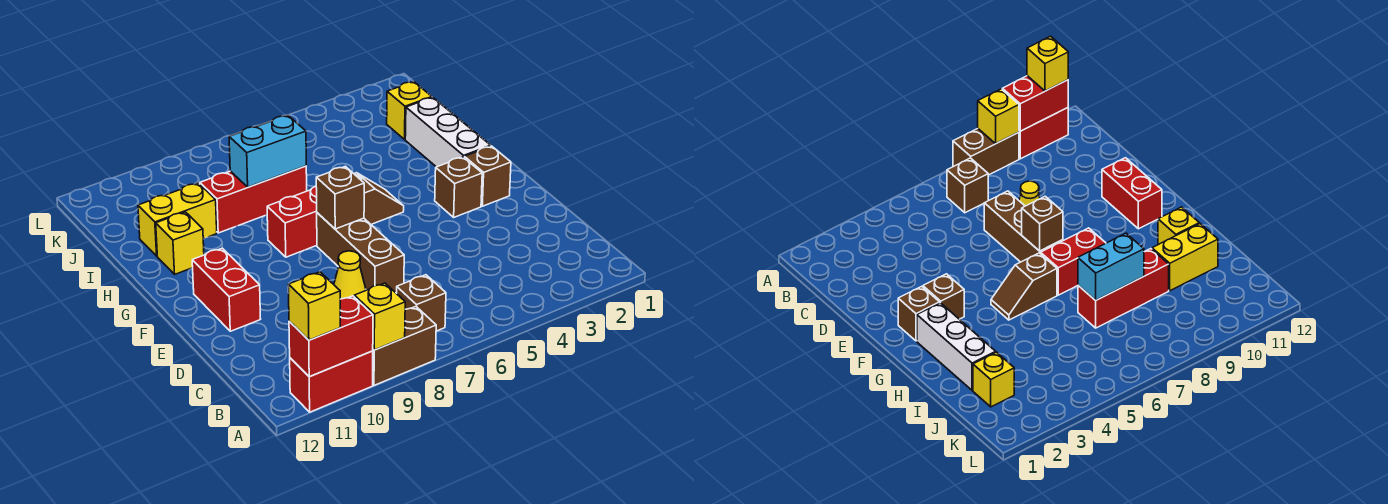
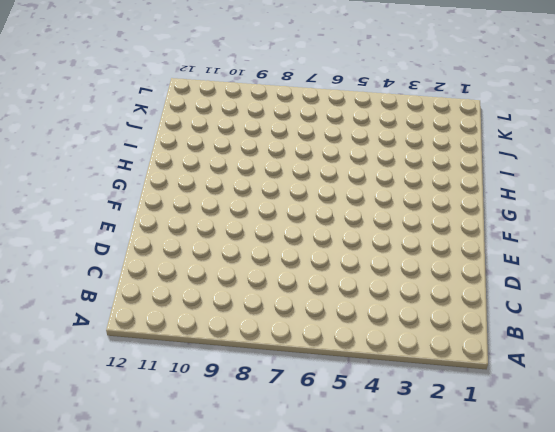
none -> brown brick A8:A9 level 1
none -> red brick A10:A11 level 1
none -> brown brick B7 level 1

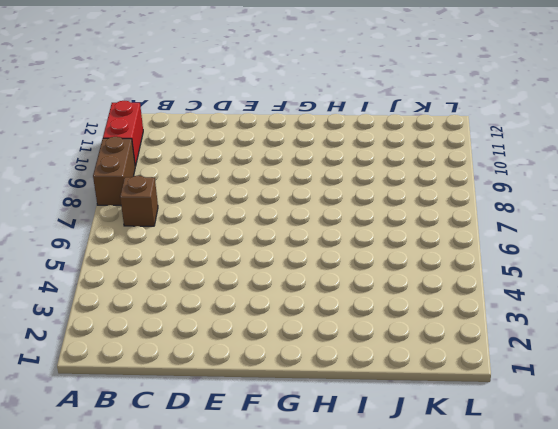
none -> brown brick D7:F7 level 1
none -> yellow cone D8 level 1
none -> red brick E11:F11 level 1

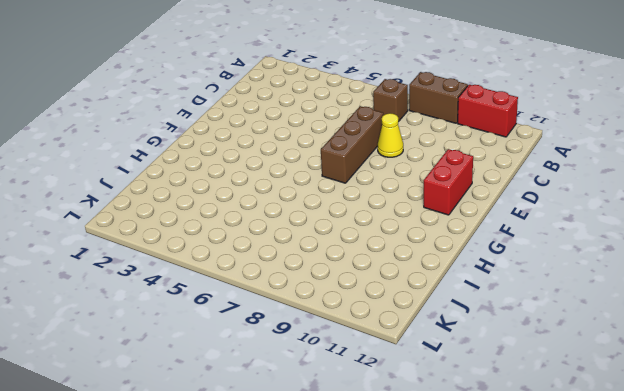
none -> brown brick F2 level 1
none -> brown brick F3 level 1
none -> white brick G2:I2 level 1

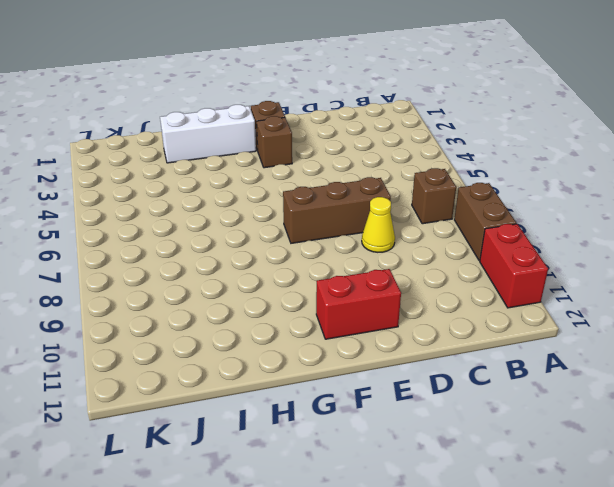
none -> brown slope G5:G6 level 1 top 6
none -> red brick G7:G8 level 1
none -> yellow brick H11 level 1

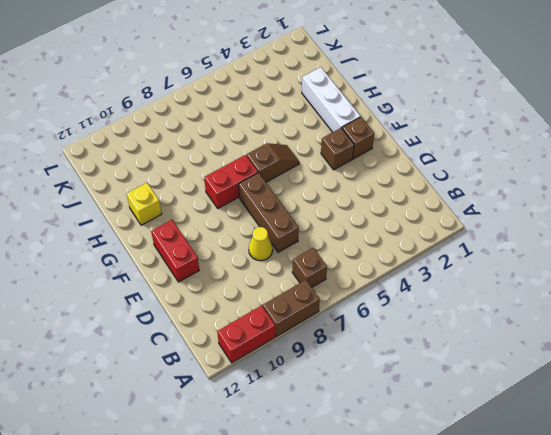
none -> red brick I7:I9 level 1
none -> yellow brick I10:I11 level 1
none -> yellow brick J2 level 1

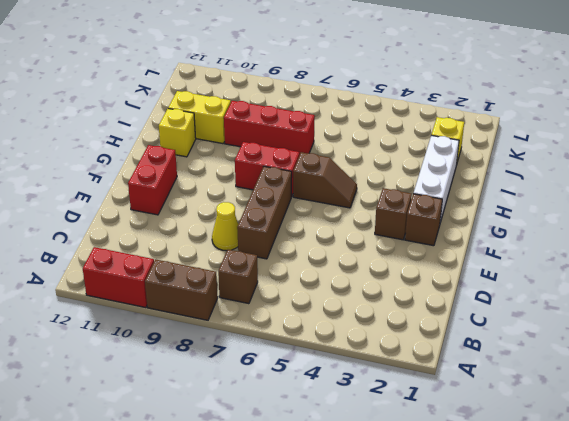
none -> yellow brick A9 level 2
none -> red brick A10:A11 level 2
none -> brown brick F7 level 2

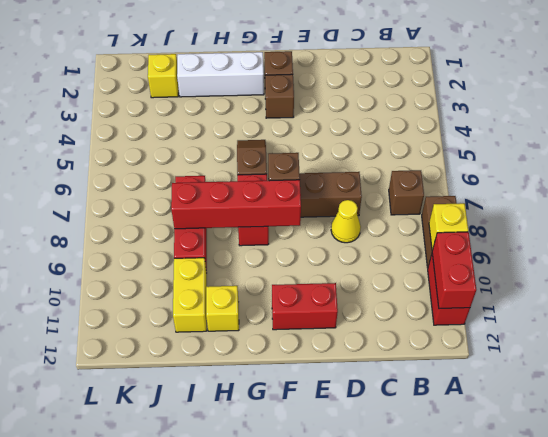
red brick F8:I8 level 2 -> cyan brick I7:I8 level 2
none -> yellow brick A11 level 3

